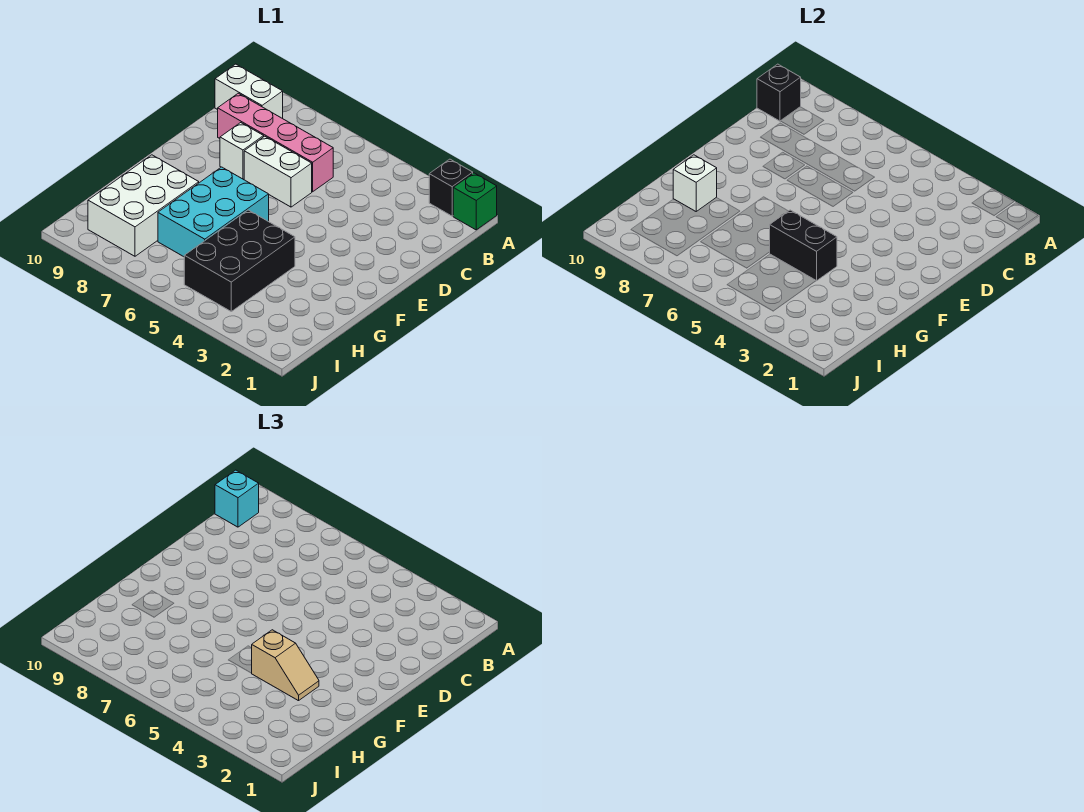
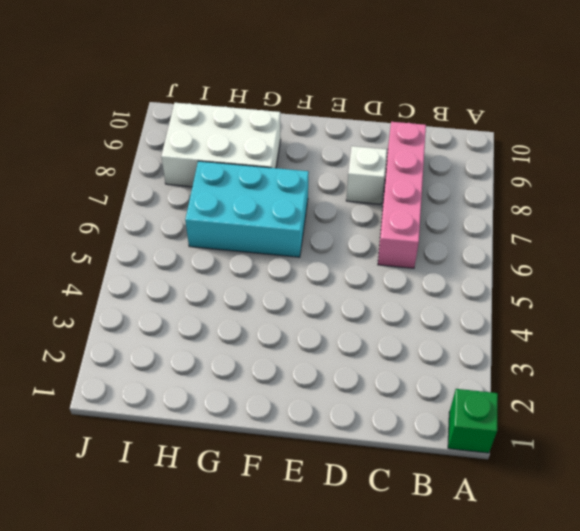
none -> black brick A2 level 1
none -> white brick B9:B10 level 1
none -> white brick D6:D7 level 1

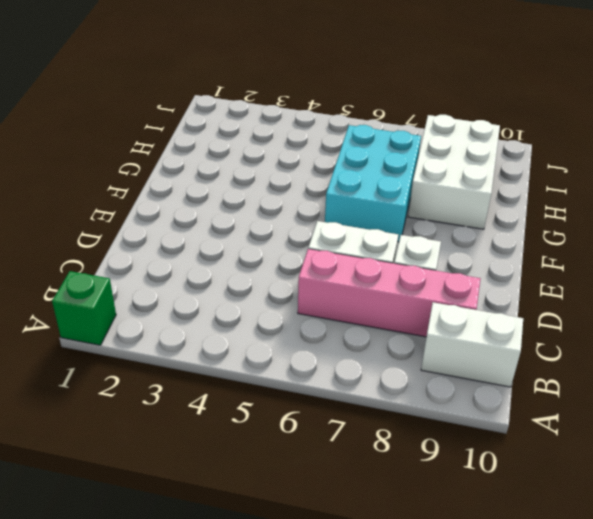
none -> black brick A2 level 1
none -> black brick G4:I5 level 1
none -> black brick B10 level 2

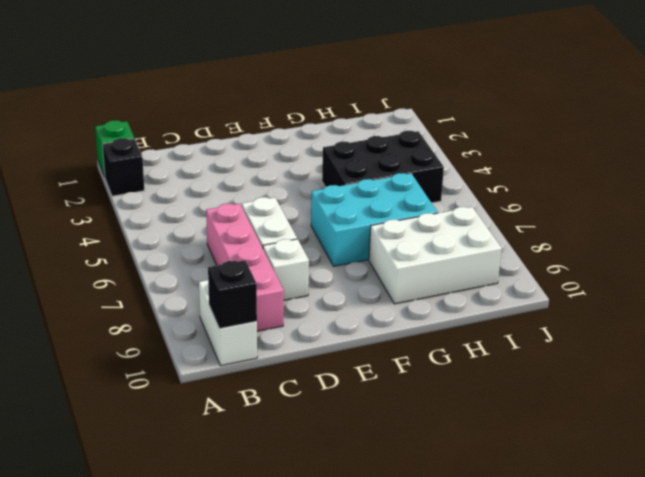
none -> black brick G4:G5 level 2
none -> white brick G9 level 2
none -> cyan brick B10 level 3

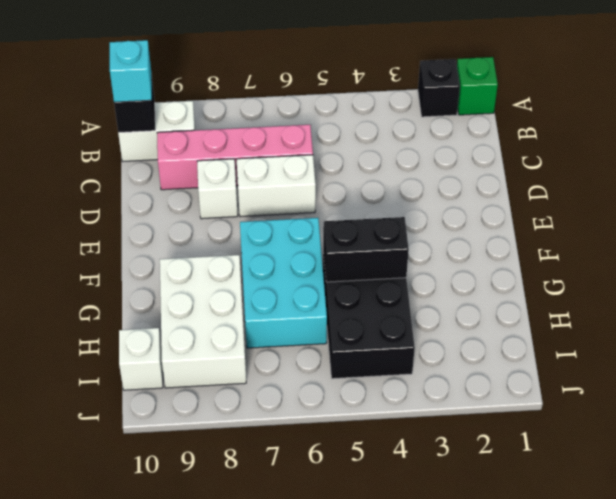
white brick I10 level 1 -> white brick G9 level 2
none -> tan slope G3:G4 level 3 top 4

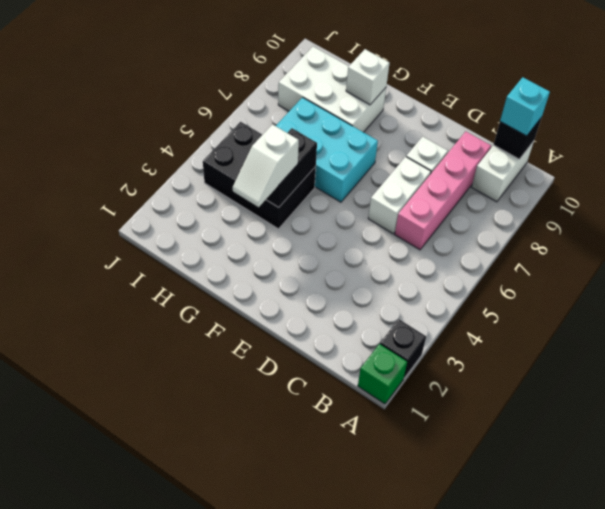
white slope G3:G4 level 3 top 4 -> tan slope G3:G4 level 3 top 4

